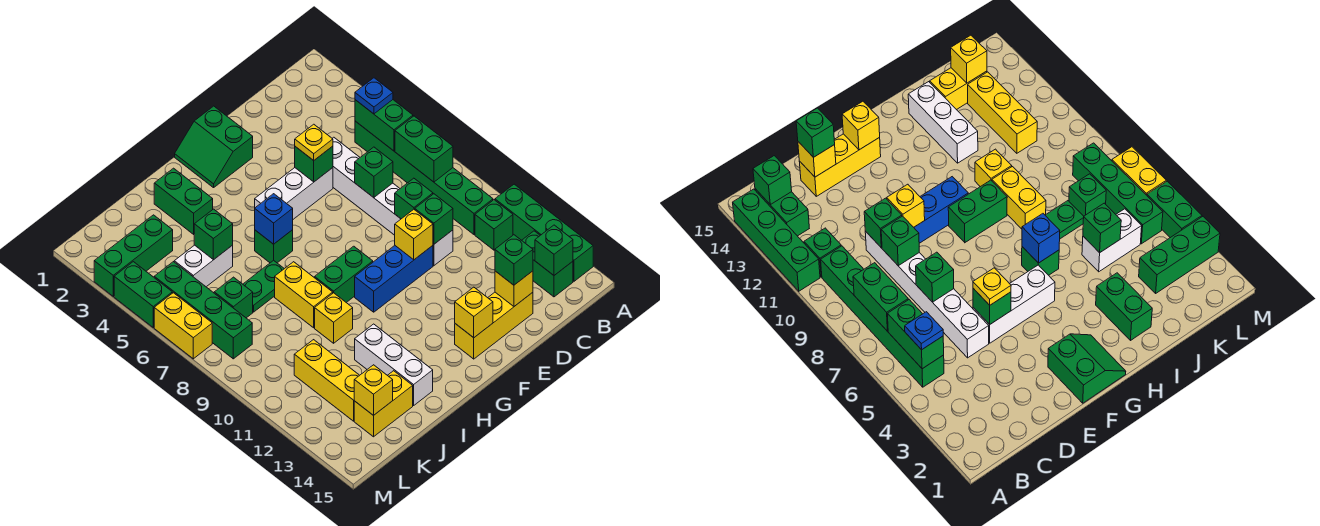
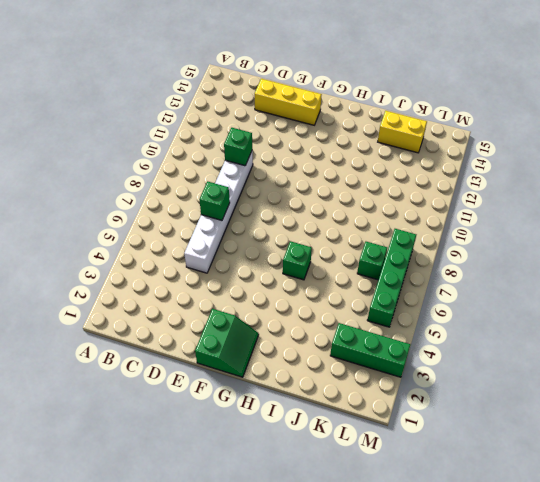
none -> green brick A11:A14 level 1
none -> green brick B5:B10 level 1
none -> green brick B11 level 1
none -> green brick B13:B14 level 1

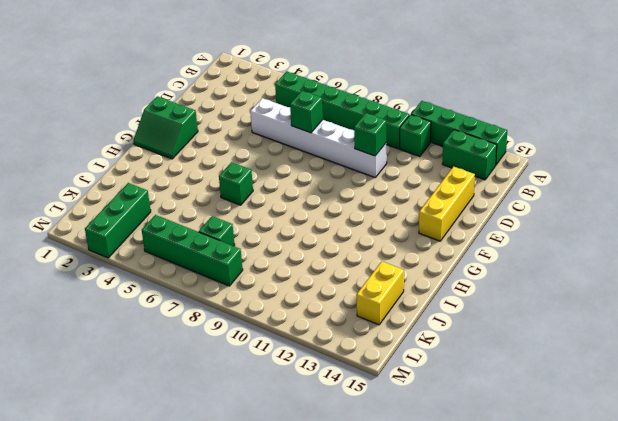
none -> white brick E5:G5 level 1
none -> blue brick E10:G10 level 1
none -> green brick G9:H9 level 1
none -> green brick I2:I3 level 1

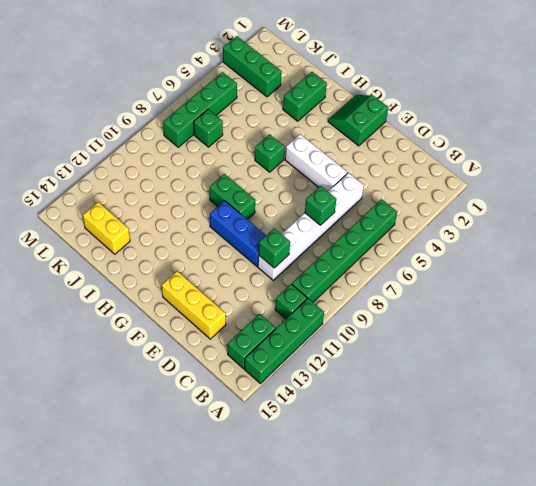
none -> green plate I7:J7 level 1
none -> yellow brick I8:I9 level 1
none -> yellow brick I10 level 1
none -> white brick I12:I14 level 1

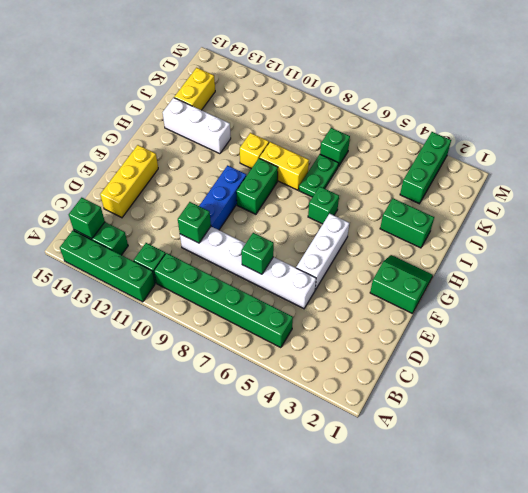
none -> white brick J5:K5 level 1
none -> yellow brick K11:K13 level 1
none -> green brick L5:L8 level 1
none -> green brick M4:M5 level 1

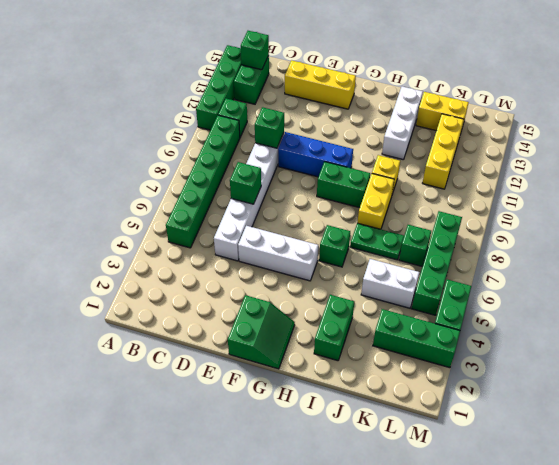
none -> yellow brick M6:M7 level 1
none -> green brick B5:B6 level 2
none -> green brick B7:B8 level 2
none -> green brick D9 level 2

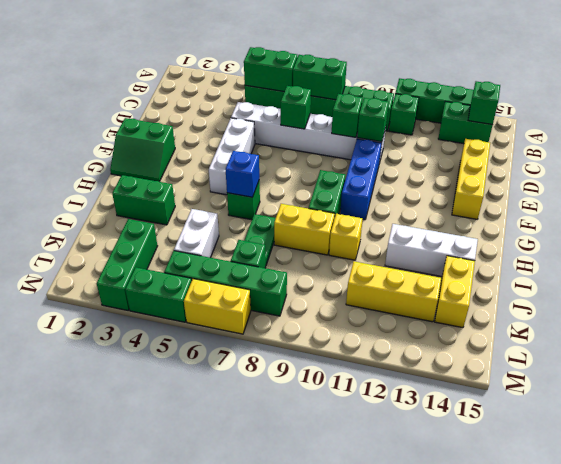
none -> yellow brick D14 level 2
none -> green brick E5 level 2
none -> yellow brick E10 level 2
none -> yellow brick F14 level 2

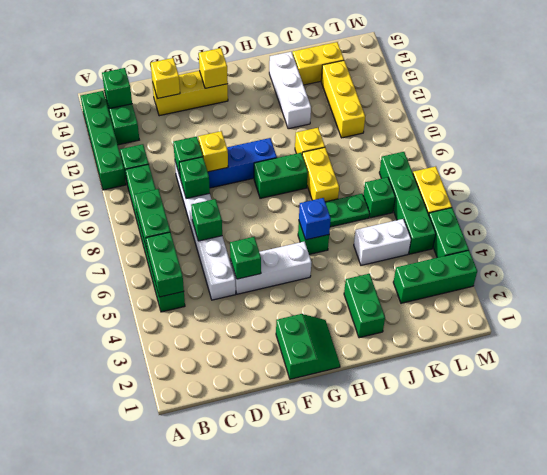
none -> green brick J5 level 2
none -> yellow brick K14 level 2
none -> blue plate B5 level 3
none -> green brick D14 level 3

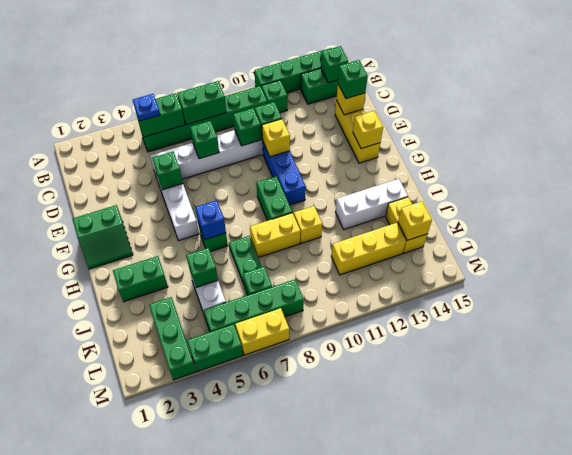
none -> yellow plate E5 level 3

